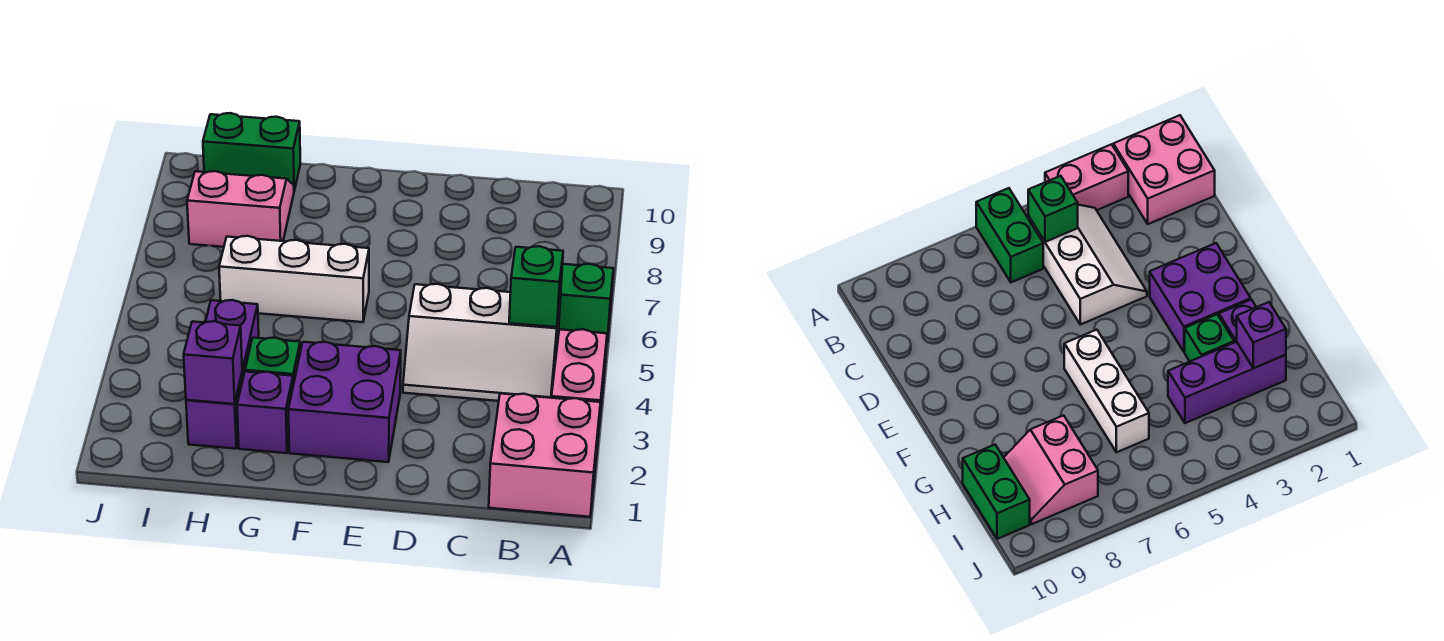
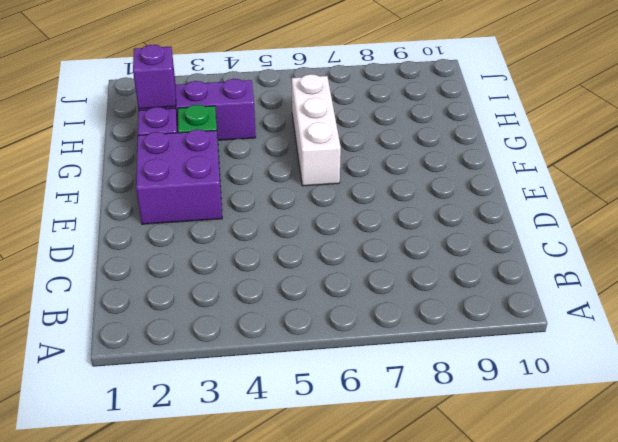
none -> pink brick A1:B2 level 1
none -> pink brick A3:A4 level 1
none -> green brick A6:B6 level 1

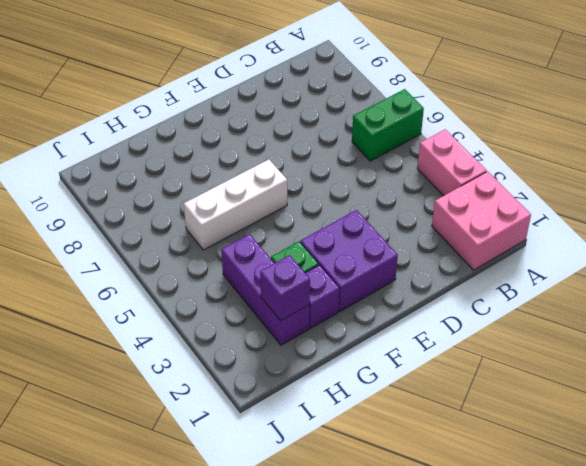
none -> white slope B4:D5 level 1 top 5
none -> pink slope H8:I9 level 1 top 8
none -> green brick H10:I10 level 1

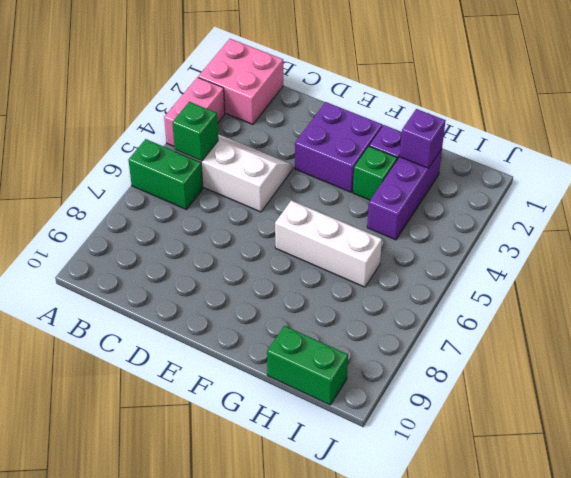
none -> pink slope H8:I9 level 1 top 8

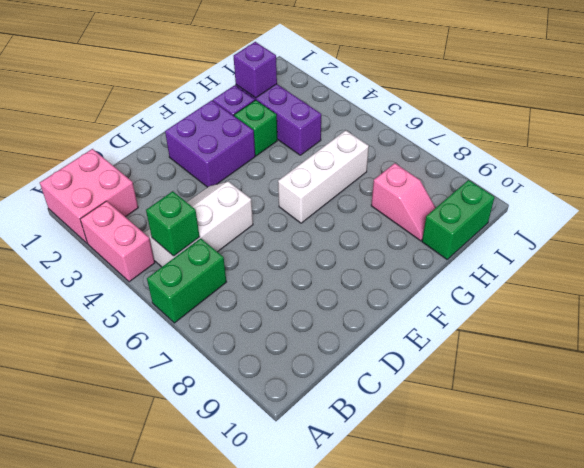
pink slope H8:H9 level 1 top 8 -> pink slope H8:I9 level 1 top 8

